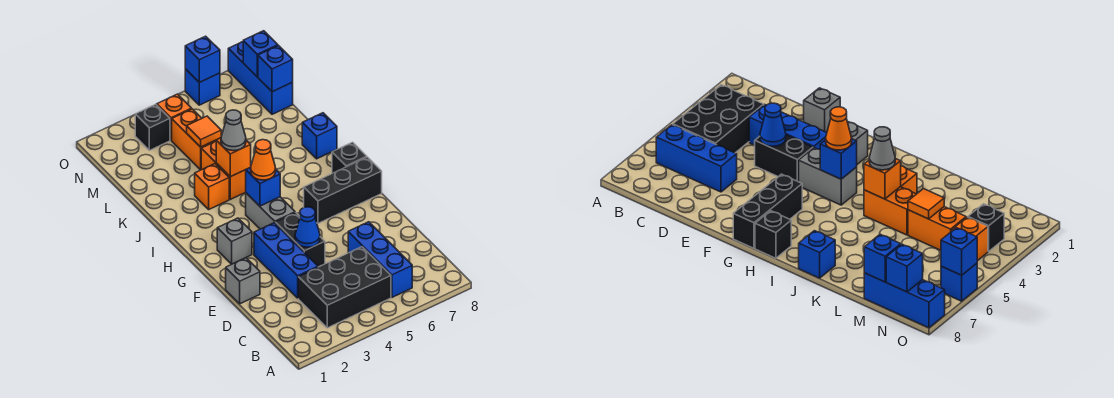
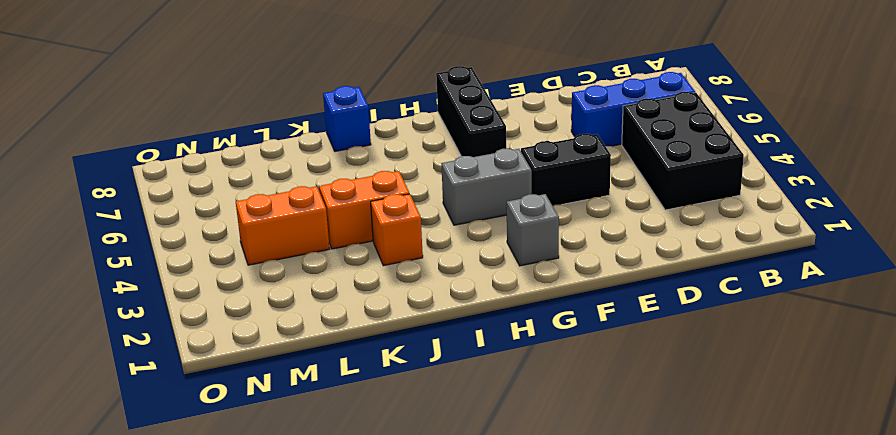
none -> blue brick D3:F3 level 1
none -> grey brick E1 level 1
none -> black brick H8 level 1

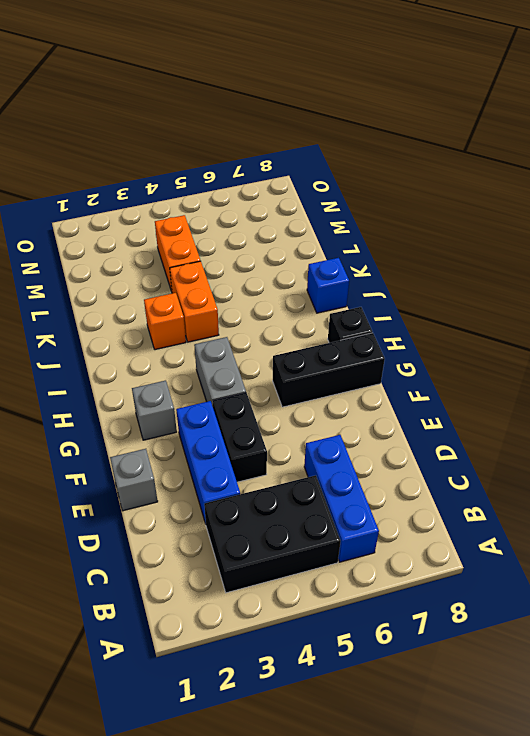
none -> blue brick M8:O8 level 1
none -> black brick N3 level 1
none -> orange brick N4 level 1

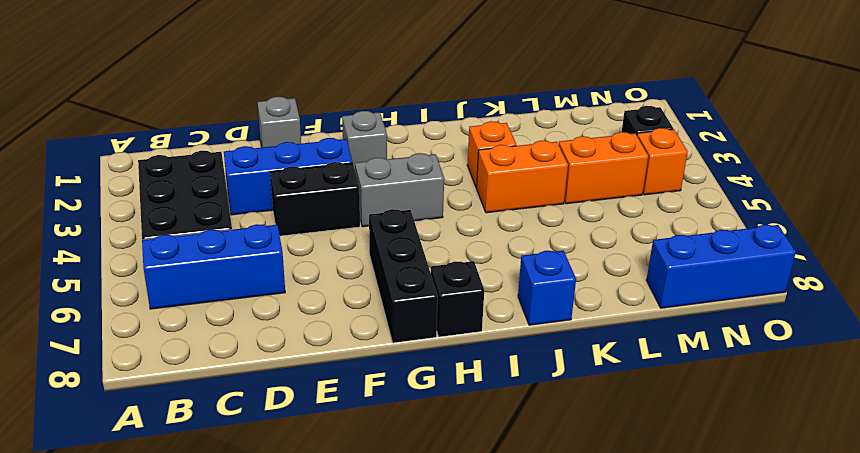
none -> blue brick O6 level 1
none -> blue cone E4 level 2
none -> blue brick H4 level 2

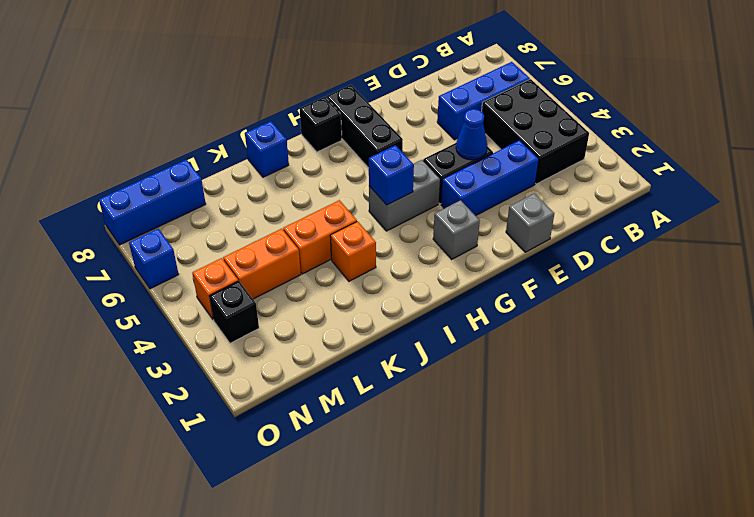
none -> orange brick J4 level 2
none -> orange tile L4 level 2
none -> blue brick M8 level 2

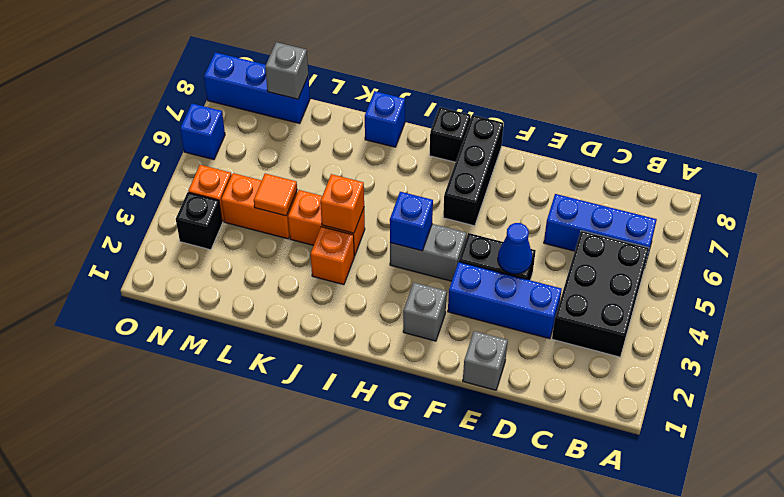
grey brick M8 level 2 -> blue brick M8 level 2
none -> blue brick N8 level 2
none -> blue brick O6 level 2
none -> orange cone H4 level 3

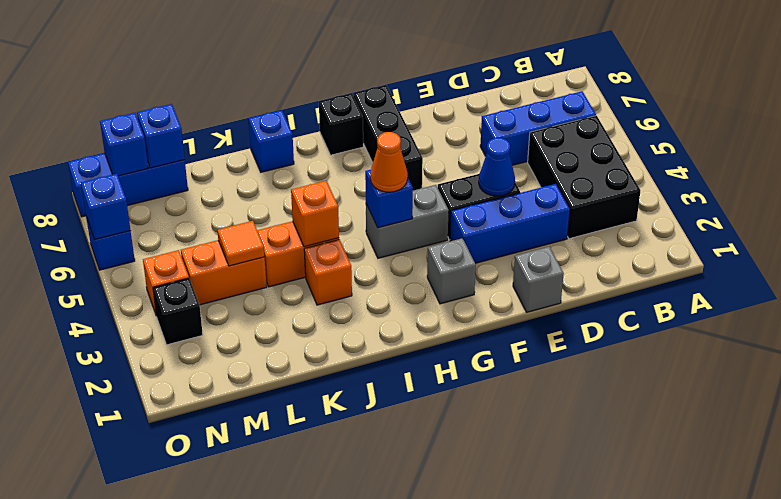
none -> grey cone J4 level 3

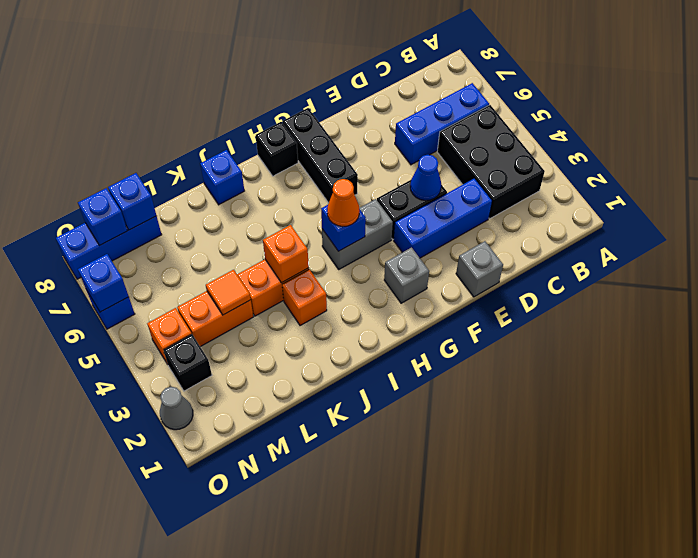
grey cone O2 level 1 -> grey cone J4 level 3

